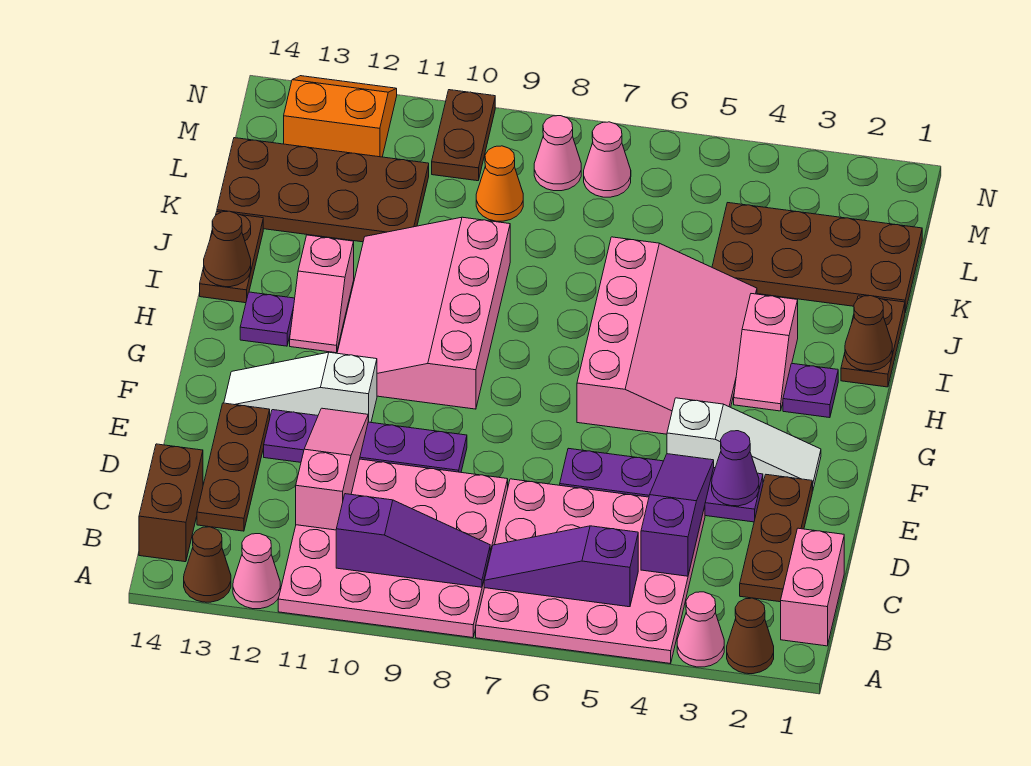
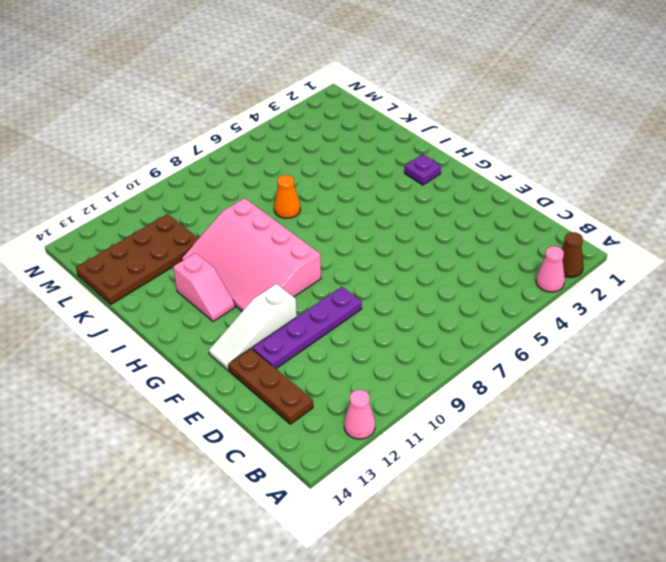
orange cone J7 level 1 -> orange cone L9 level 1
none -> pink plate A4:D7 level 1
none -> pink plate A8:D11 level 1
none -> brown cone A13 level 1
none -> pink brick B1:C1 level 1

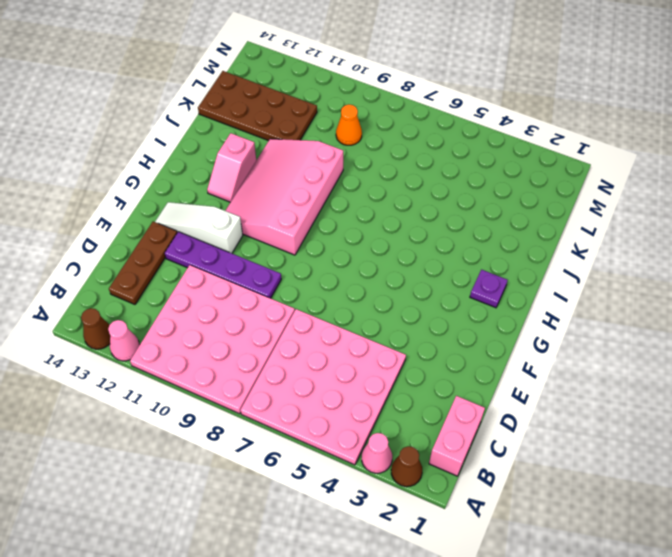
none -> brown brick B14:C14 level 1
none -> brown plate C2:E2 level 1
none -> purple plate E3:E6 level 1
none -> white slope F2:F4 level 1 top 4

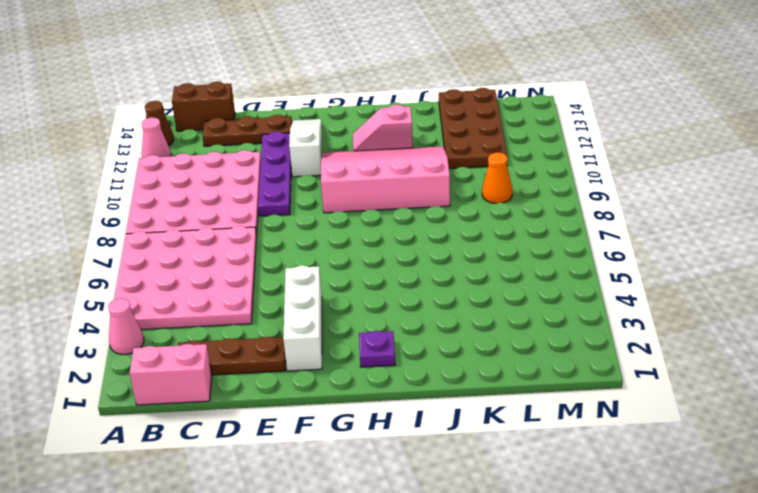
white brick F2:F4 level 1 -> white slope F2:F4 level 1 top 4
none -> brown cone A2 level 1
none -> purple plate E3:E6 level 1
none -> pink slope G4:J6 level 1 top 6
none -> pink slope H3:I3 level 1 top I

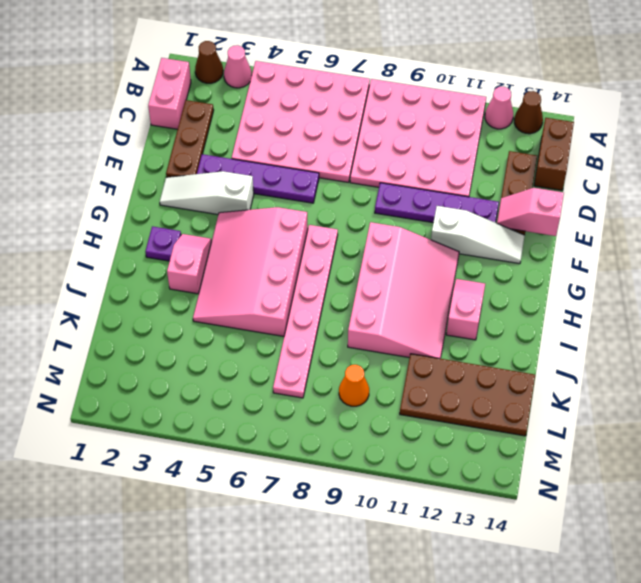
pink slope E13:E14 level 2 top 14 -> none
pink plate G7:L7 level 1 -> none
none -> purple plate H13 level 1
none -> brown plate I1:J1 level 1
none -> brown plate I14:J14 level 1
none -> brown plate K1:L4 level 1

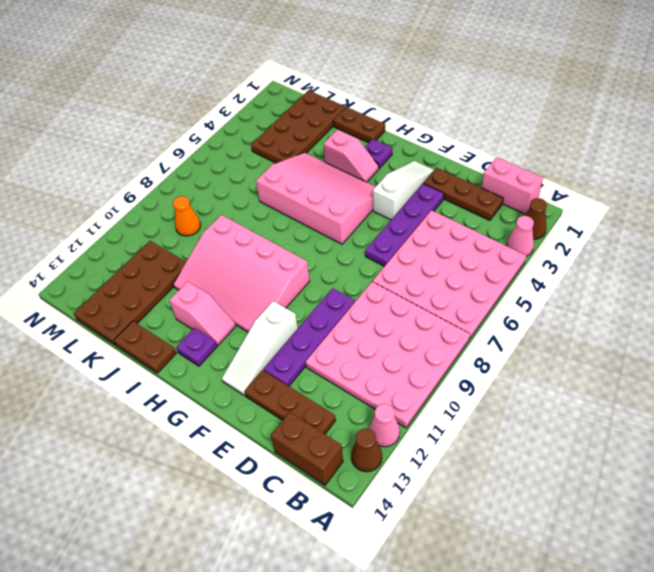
none -> pink cone M7 level 1
none -> pink cone M8 level 1
none -> brown plate M10:N10 level 1
none -> orange slope M12:N13 level 1 top M

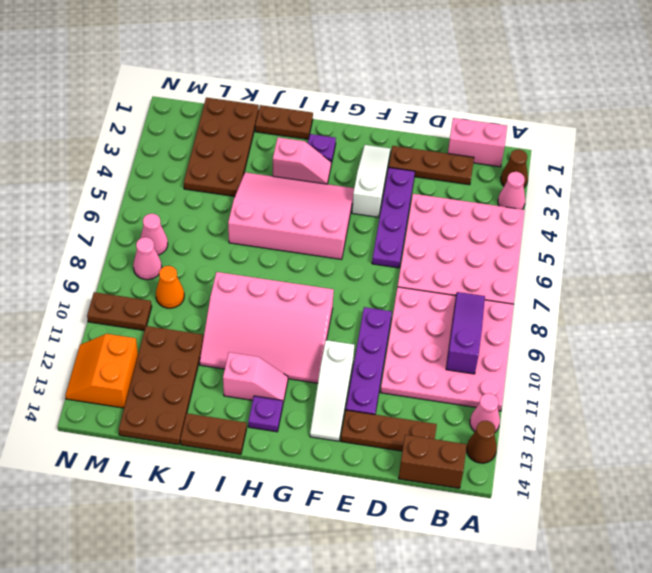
none -> purple slope B5:B7 level 2 top 5
none -> purple slope C4:E4 level 2 top C
none -> pink slope C11:E11 level 2 top C
none -> purple cone E3 level 2

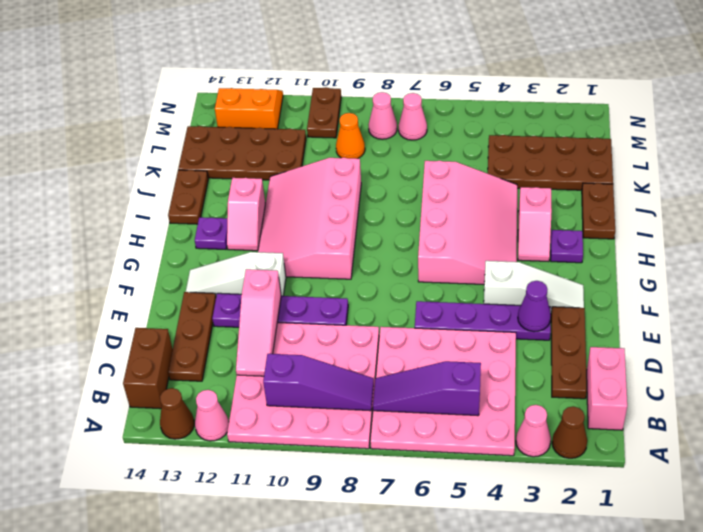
pink slope C11:E11 level 2 top E -> pink slope C11:E11 level 2 top C
none -> purple slope C4:E4 level 2 top C
none -> brown cone I1 level 2
none -> brown cone I14 level 2

